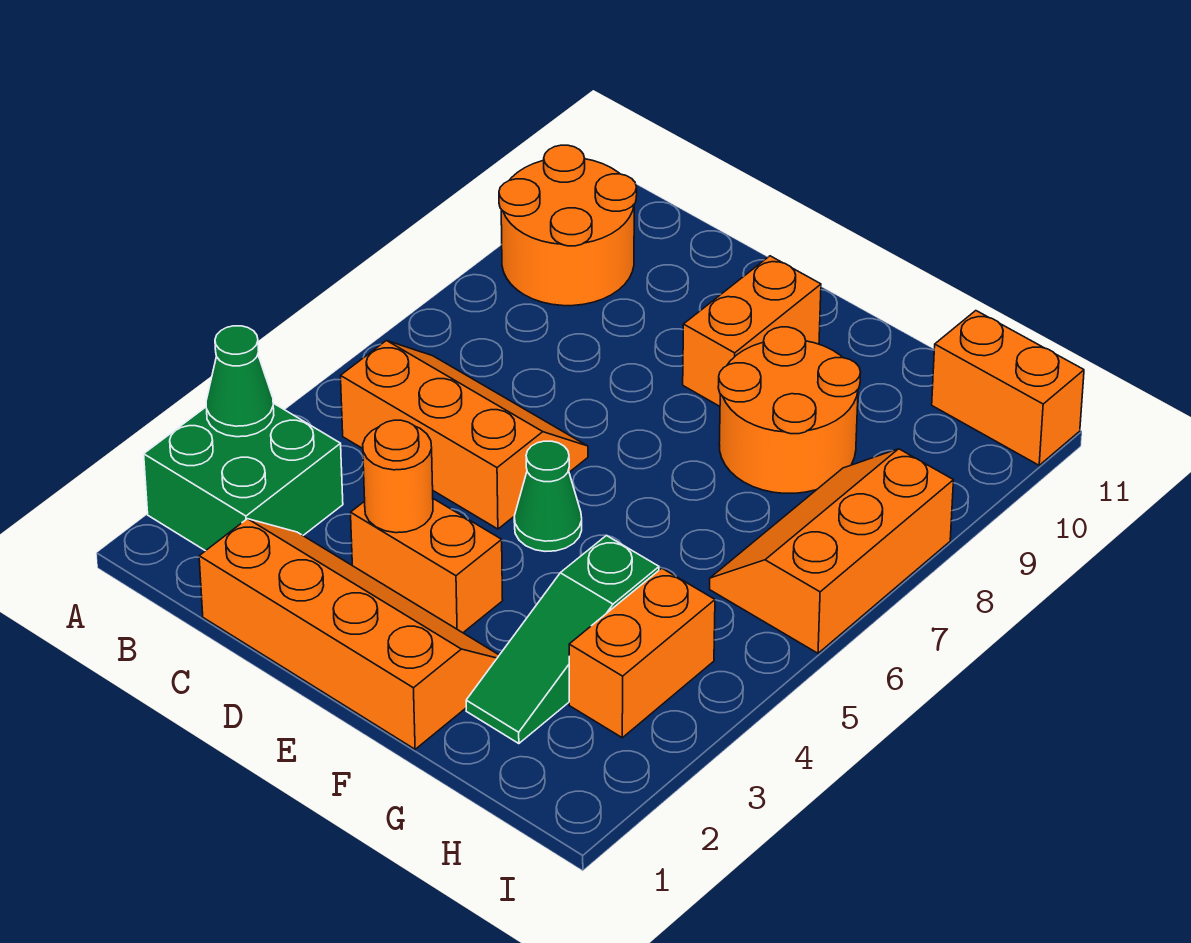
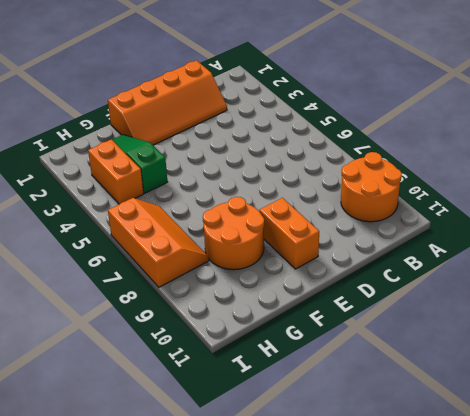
none -> green brick A2:B3 level 1
none -> orange slope B5:D6 level 1 top 5
none -> orange brick D3:E3 level 1

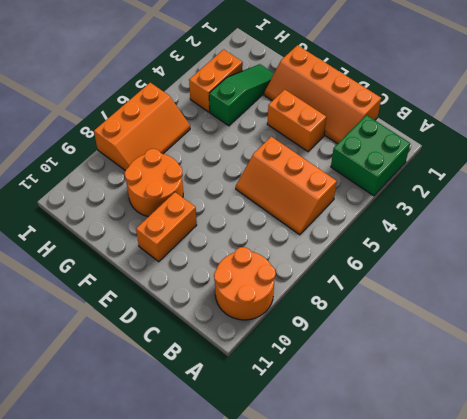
none -> green cone E5 level 1
none -> orange brick H11:I11 level 1
none -> green cone A3 level 2

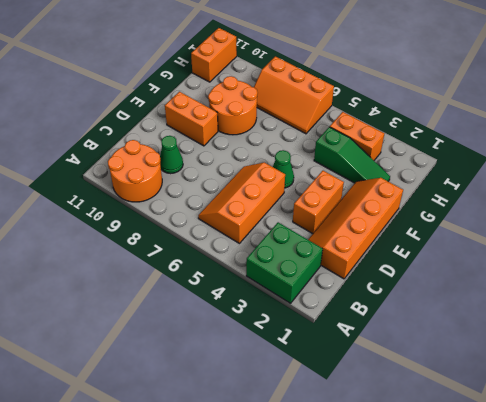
green cone C9 level 1 -> green cone A3 level 2
none -> orange round brick D3 level 2

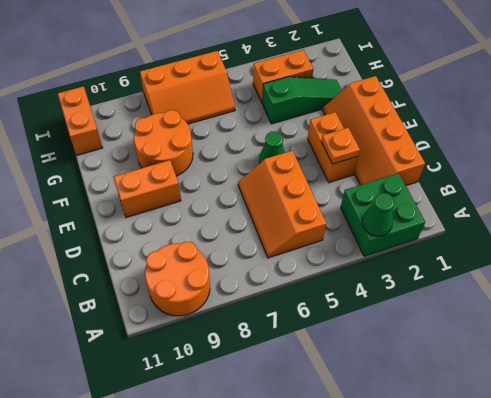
orange plate D3 level 2 -> orange round brick D3 level 2

